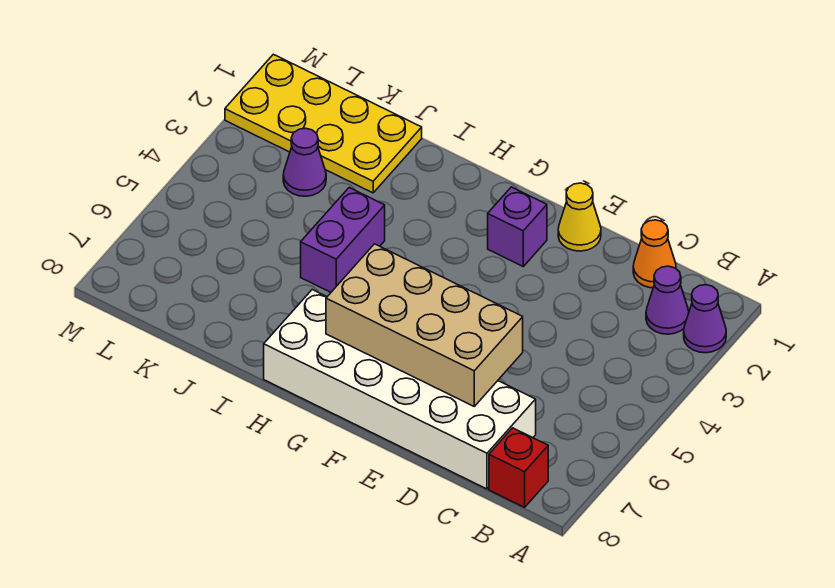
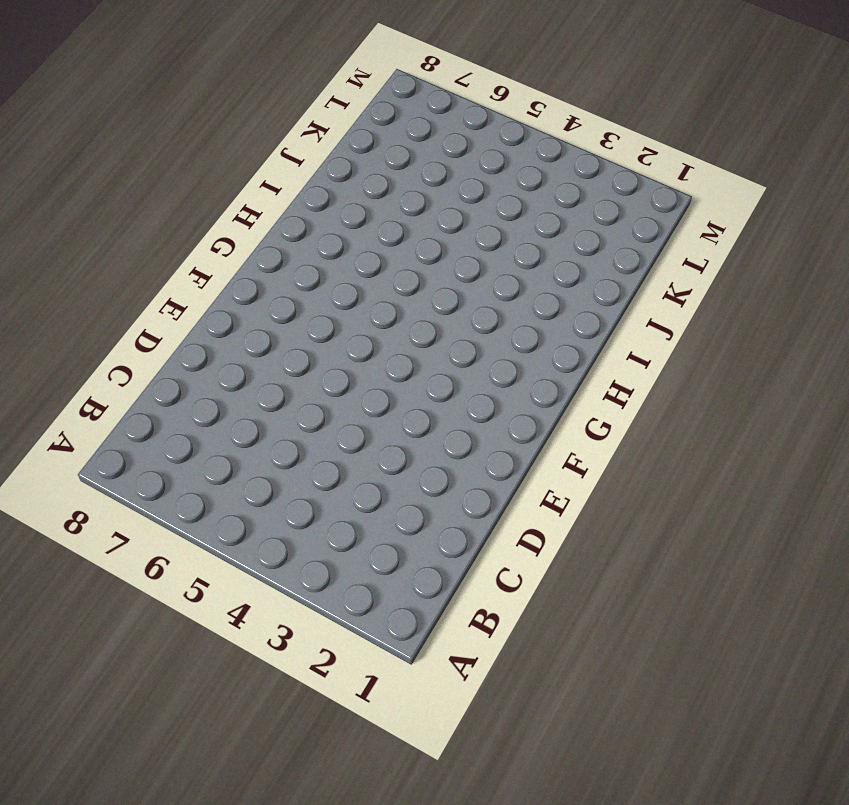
none -> purple cone A2 level 1
none -> purple cone B2 level 1

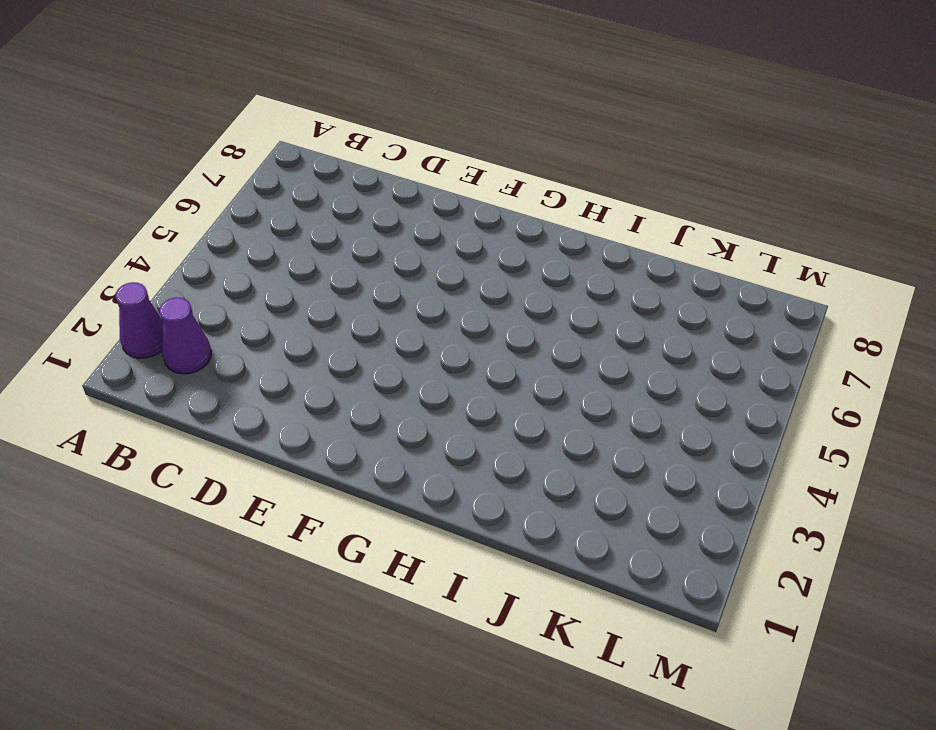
none -> red brick B8 level 1
none -> orange cone C1 level 1

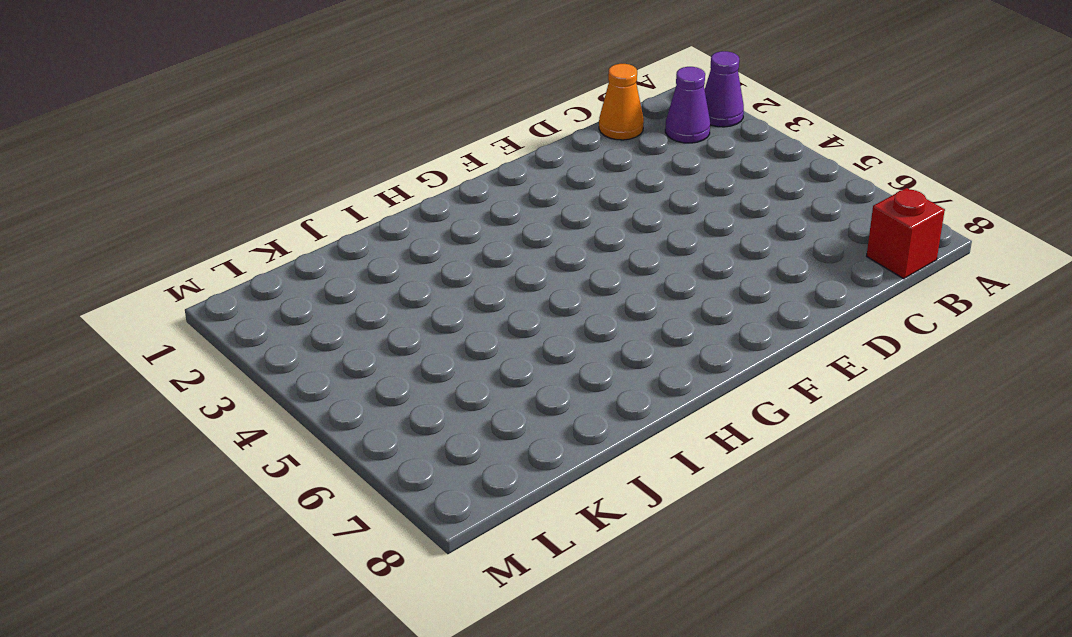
none -> white brick C7:H8 level 1
none -> yellow cone E1 level 1

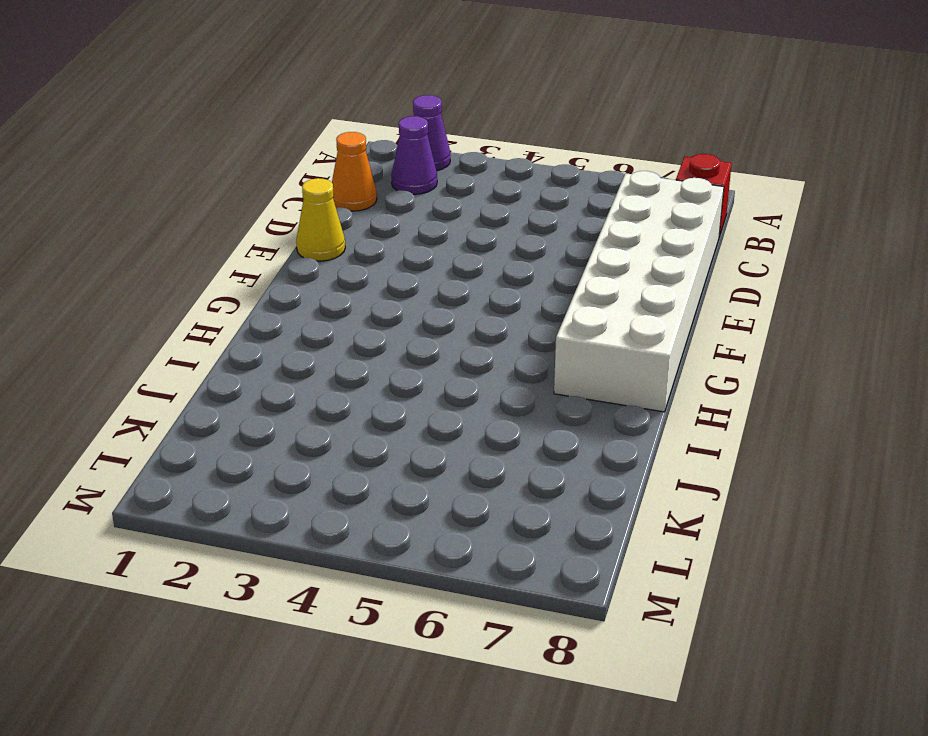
none -> purple brick F2 level 1
none -> purple brick I4:I5 level 1

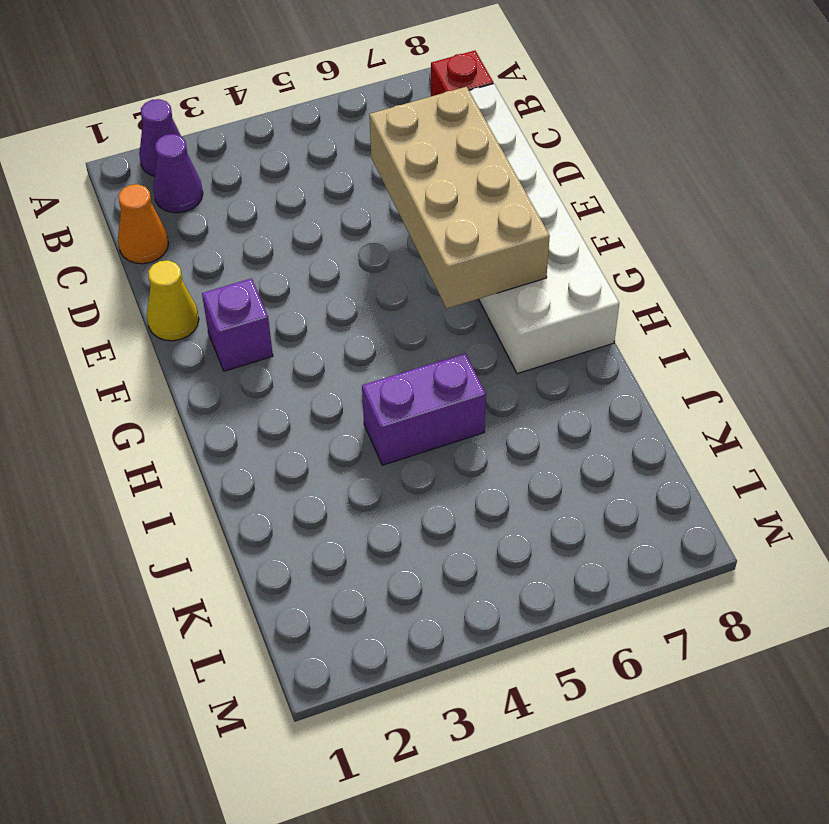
none -> yellow plate J1:M2 level 1
none -> purple cone K3 level 1

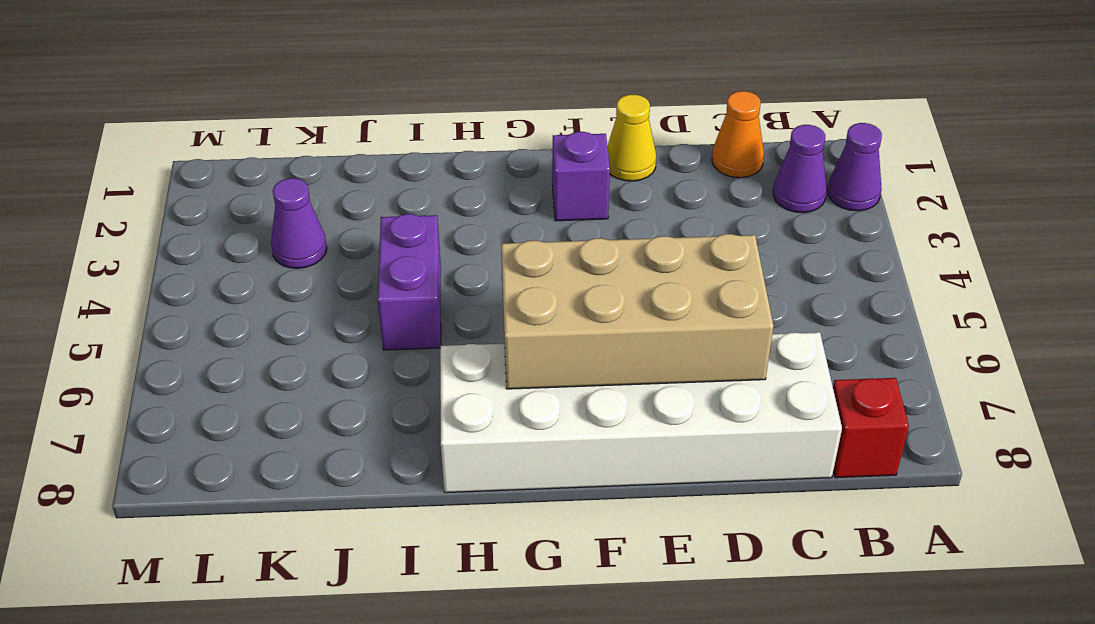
none -> yellow plate J1:M2 level 1

